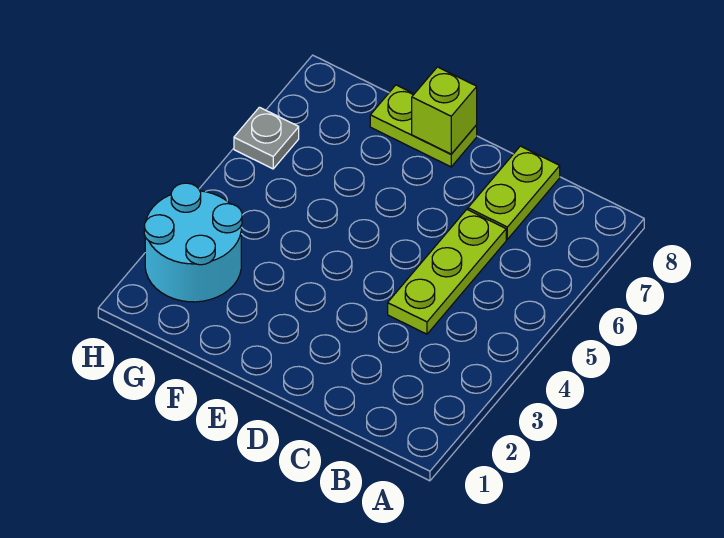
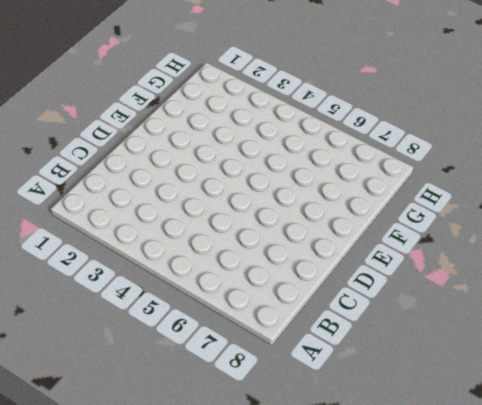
none -> lime plate C4:C6 level 1
none -> lime plate C7:C8 level 1

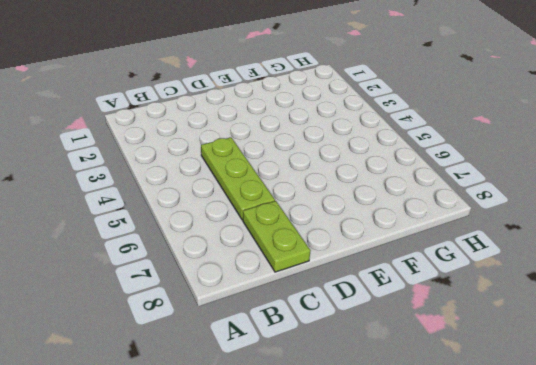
none -> lime plate E8:F8 level 1
none -> cyan round brick G2:H3 level 1

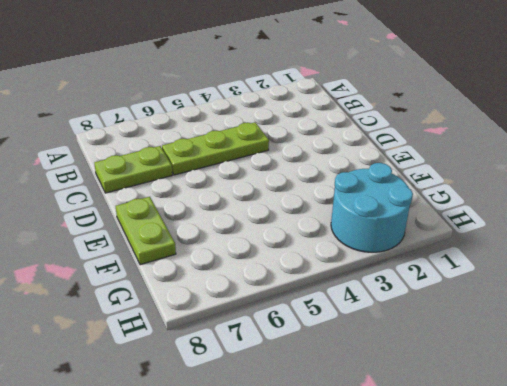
none -> grey plate H6 level 1
none -> lime brick E8 level 2

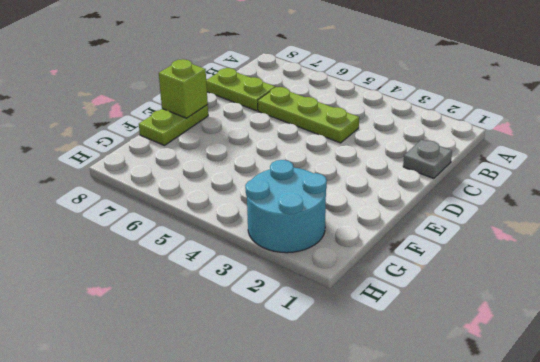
grey plate C1 level 1 -> grey plate H6 level 1

